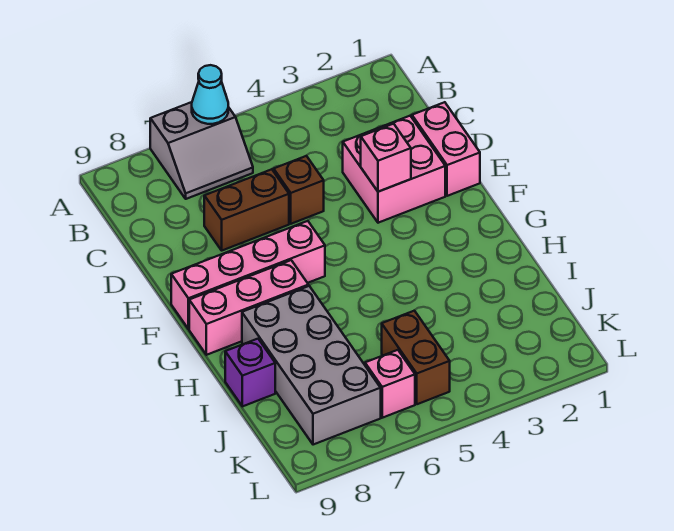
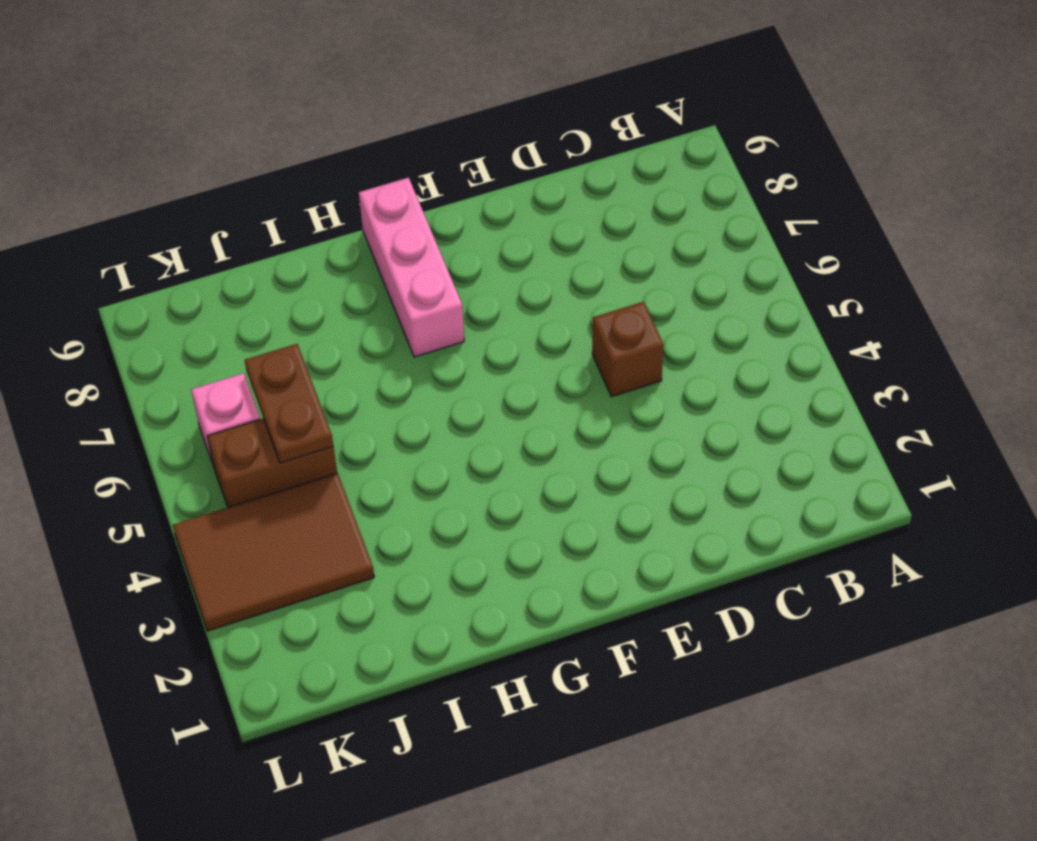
brown tile J3:L4 level 1 -> none
brown plate J5:J6 level 2 -> none
none -> grey slope A6:B7 level 1 top A
none -> pink brick D1:E1 level 1
none -> pink brick D2:E3 level 1

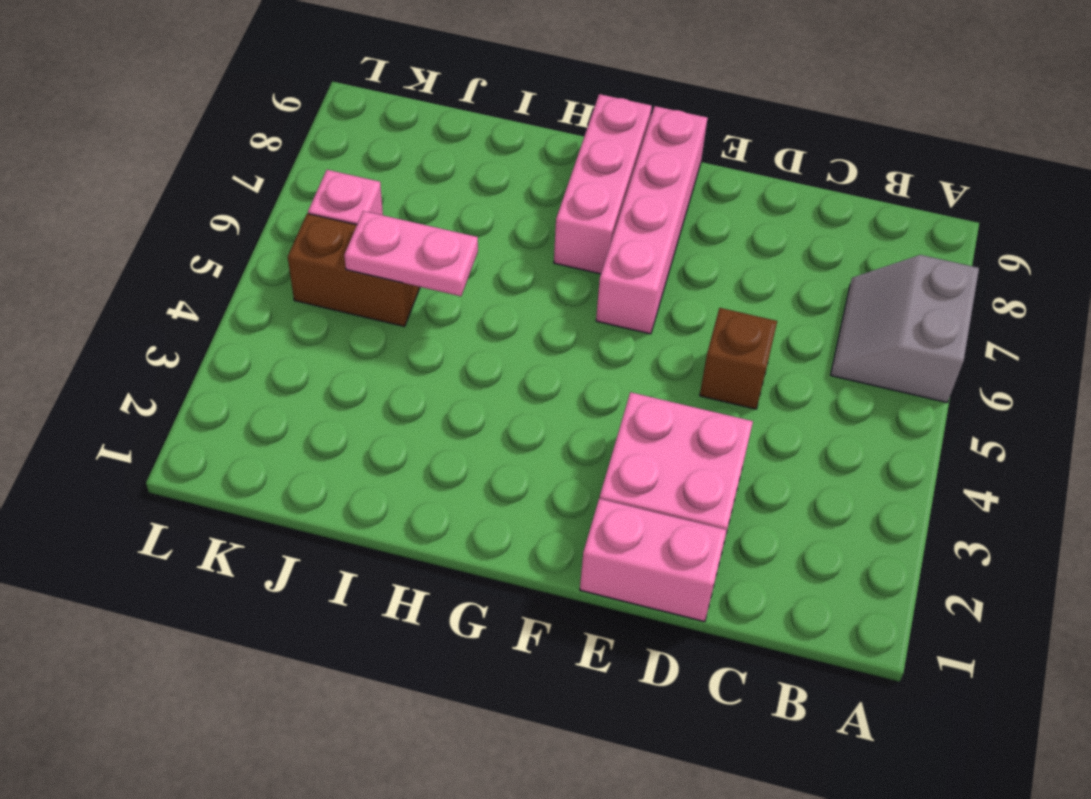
pink plate I5:J5 level 2 -> none
none -> brown brick D6:D7 level 1
none -> grey brick H7:K8 level 1
none -> purple brick I9 level 1

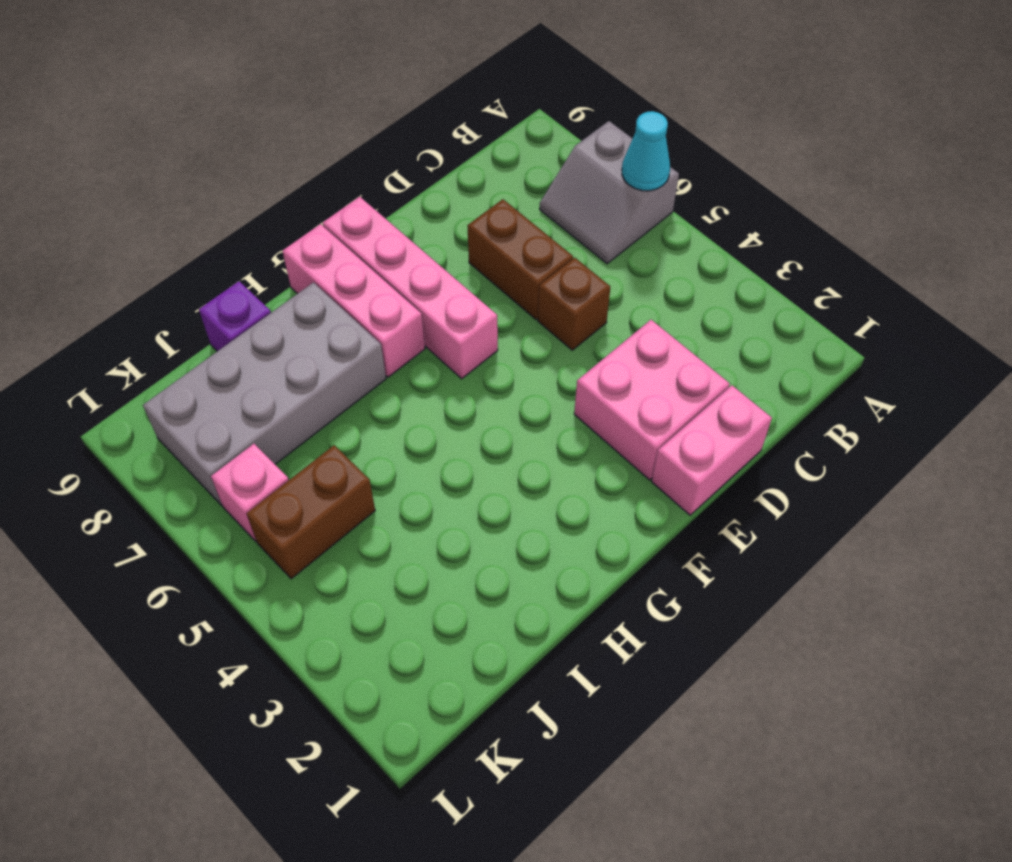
none -> pink brick E3 level 2

